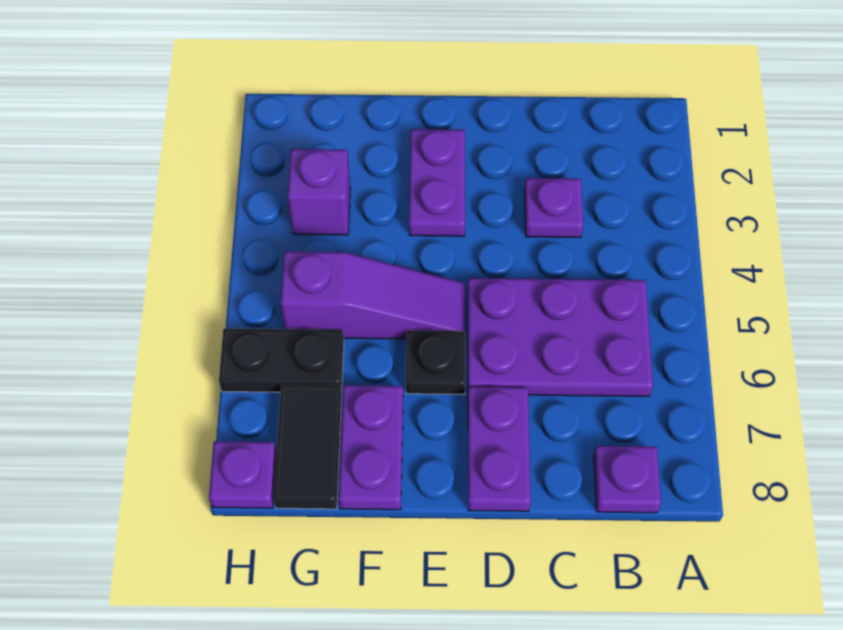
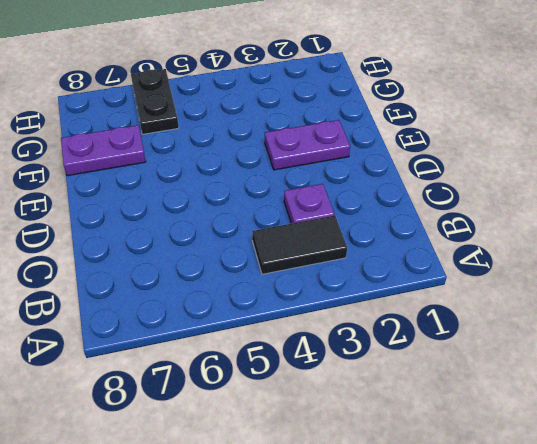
black tile B3:B4 level 1 -> black tile G7:G8 level 1
none -> purple plate B5:D6 level 1
none -> purple plate B8 level 1
none -> purple plate D7:D8 level 1

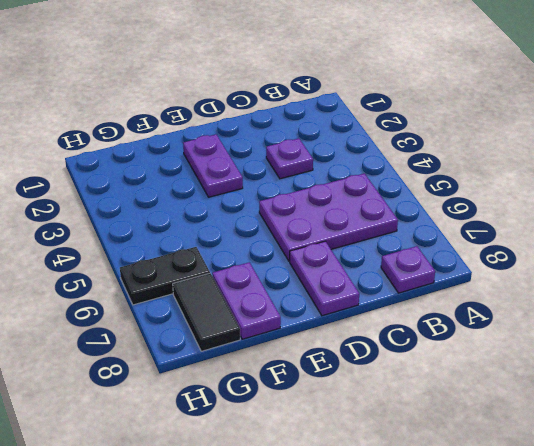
none -> purple slope E5:G5 level 1 top G
none -> black plate E6 level 1
none -> purple brick G3 level 1

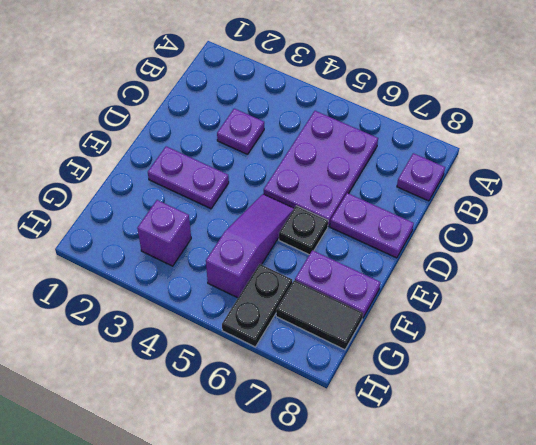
none -> purple plate H8 level 1

